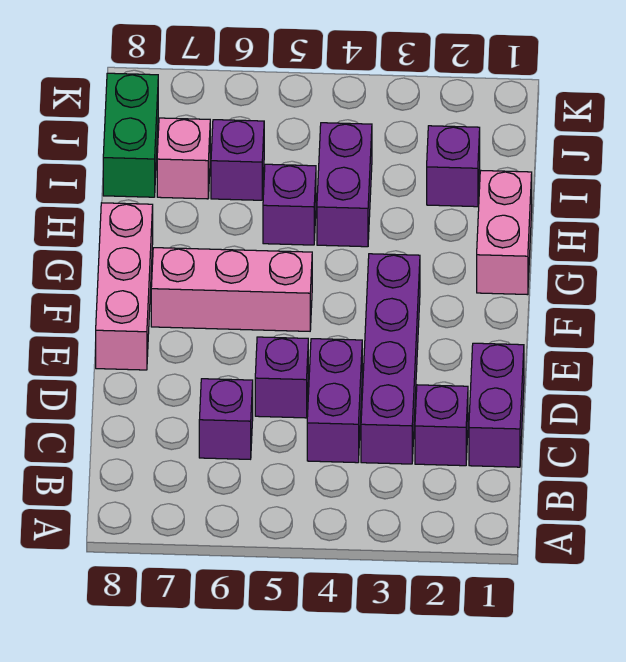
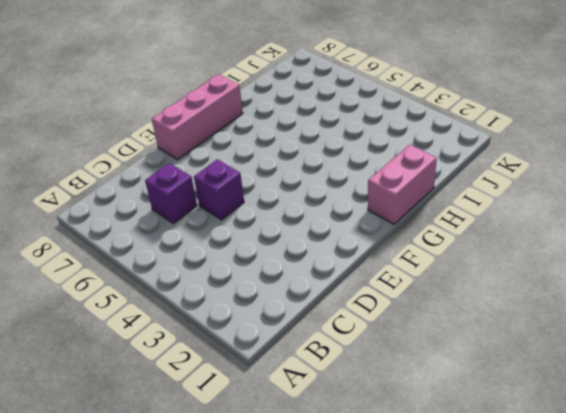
none -> purple brick C1:D1 level 1
none -> purple brick C2 level 1
none -> purple brick C3:F3 level 1

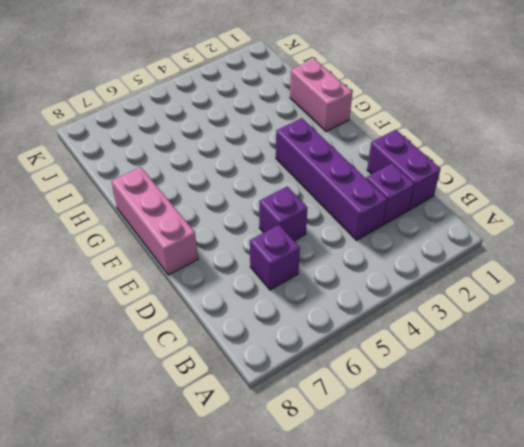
none -> purple brick C4:D4 level 1
none -> pink brick F5:F7 level 1
none -> purple brick H4:I4 level 1

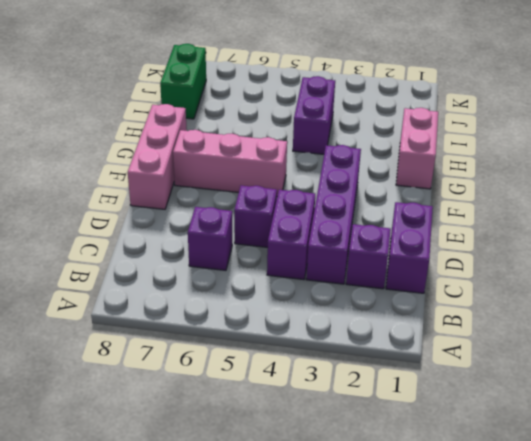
none -> purple brick H5 level 1
none -> purple brick I2 level 1
none -> purple brick I6 level 1

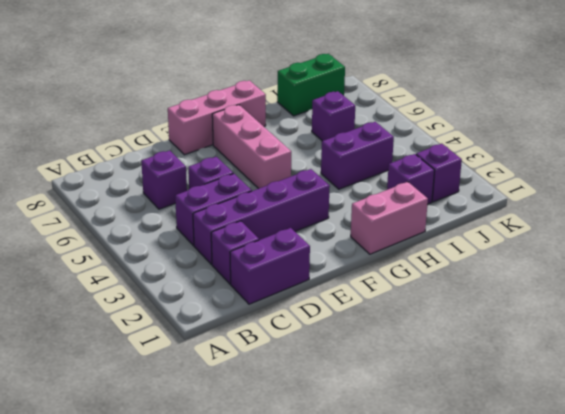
purple brick J2 level 1 -> purple brick H5 level 1
none -> pink brick I7 level 1

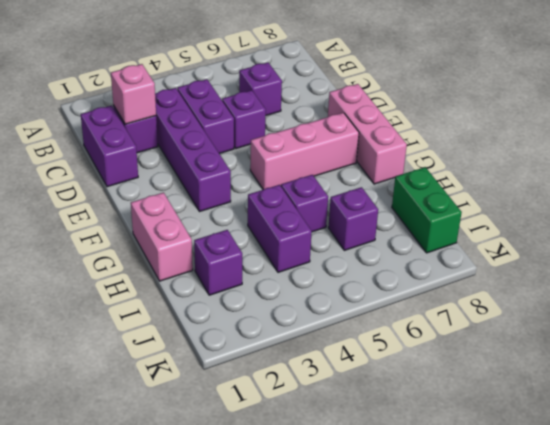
pink brick C2 level 2 -> pink brick I7 level 1

